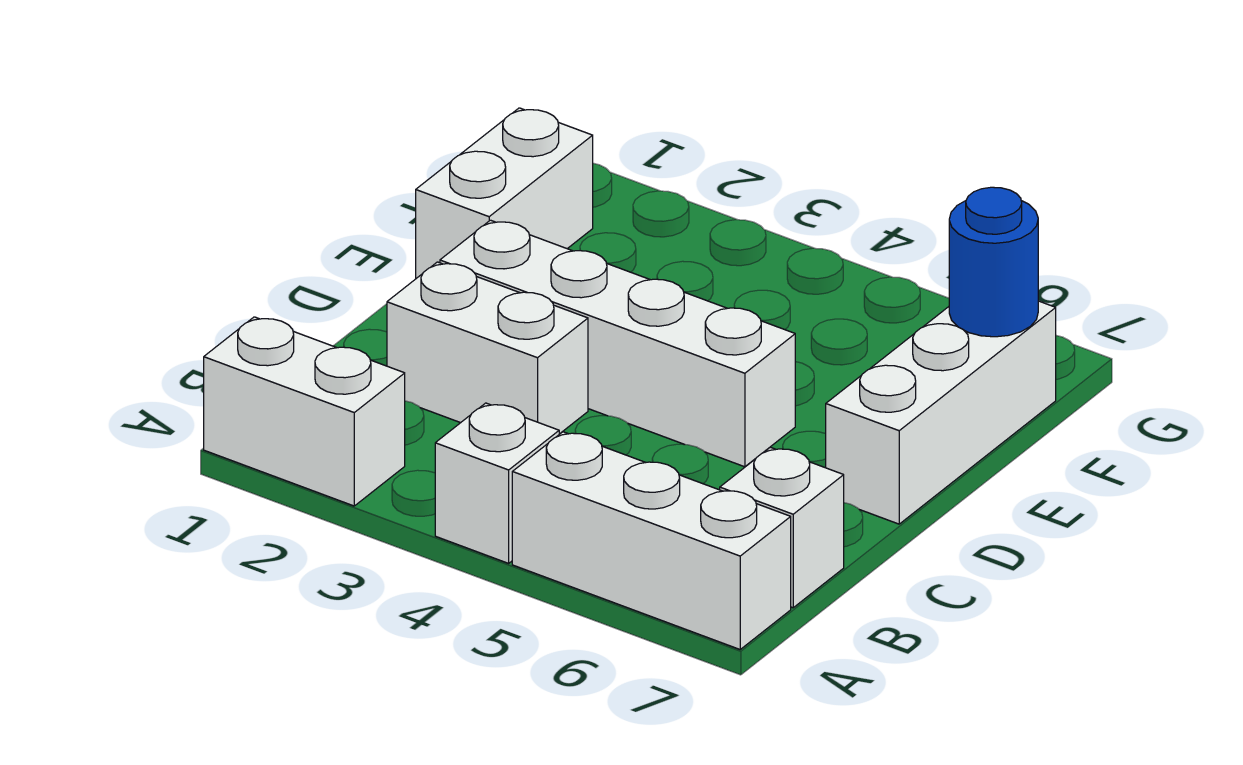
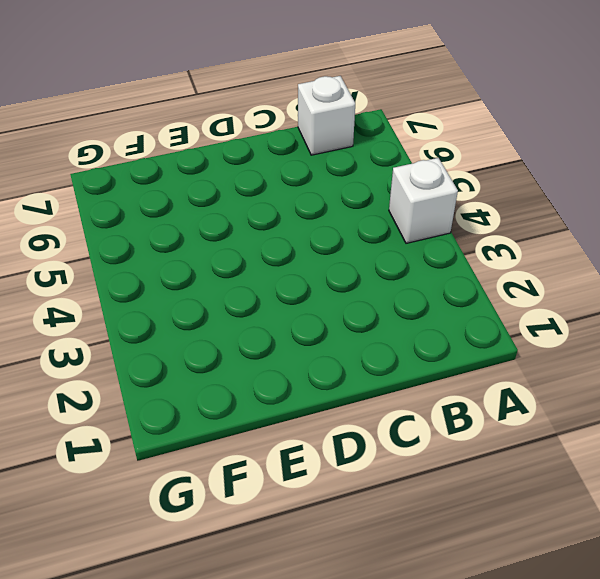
none -> white brick A1:A2 level 1
none -> white brick A5:A7 level 1

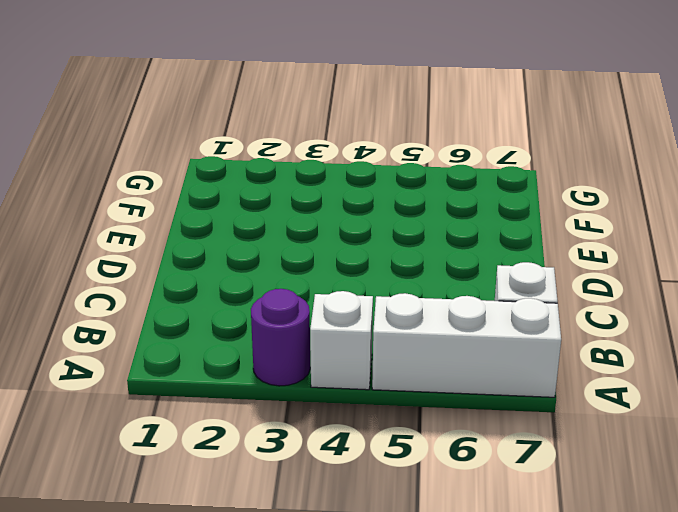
purple round brick A3 level 1 -> none
none -> white brick A1:A2 level 1
none -> white brick C2:C3 level 1

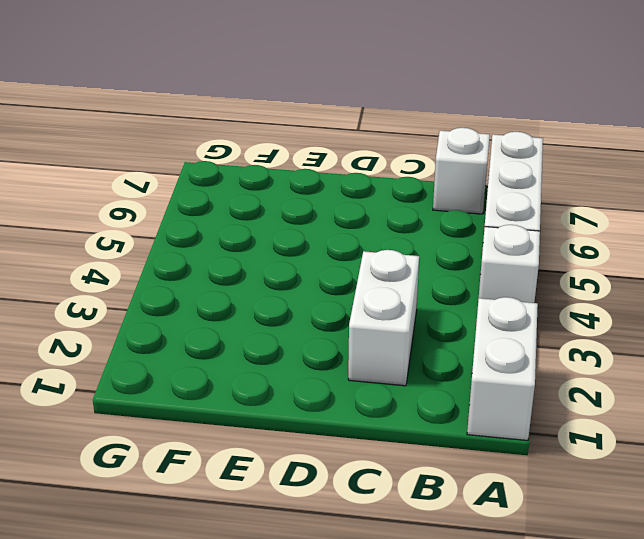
none -> white brick D2:D5 level 1
none -> white brick D7:F7 level 1

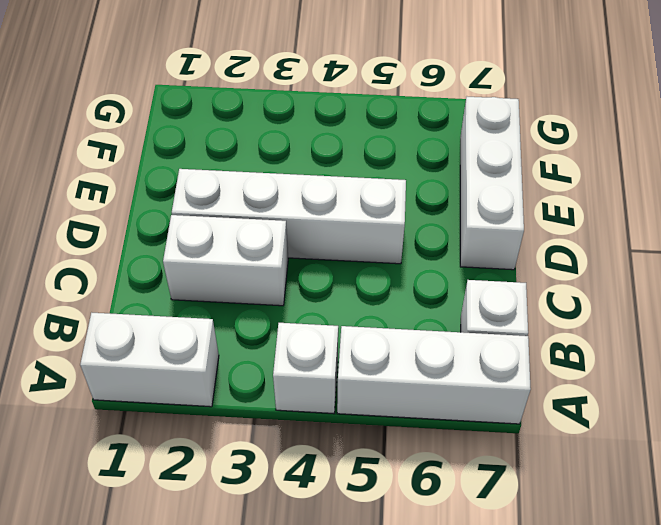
none -> white brick E1:F1 level 1
none -> blue round brick F7 level 2

